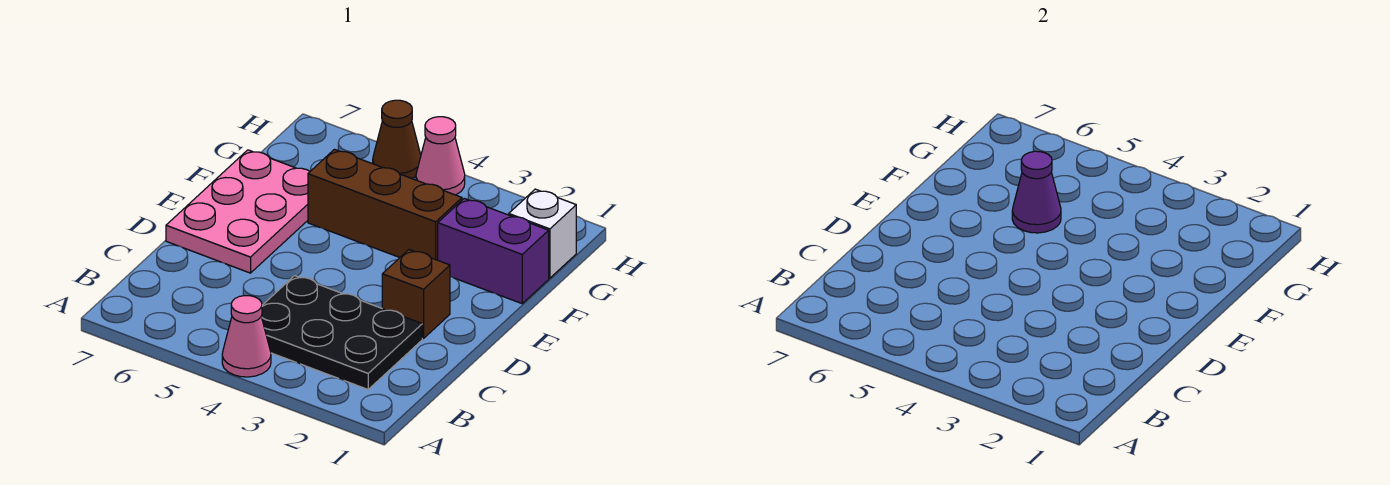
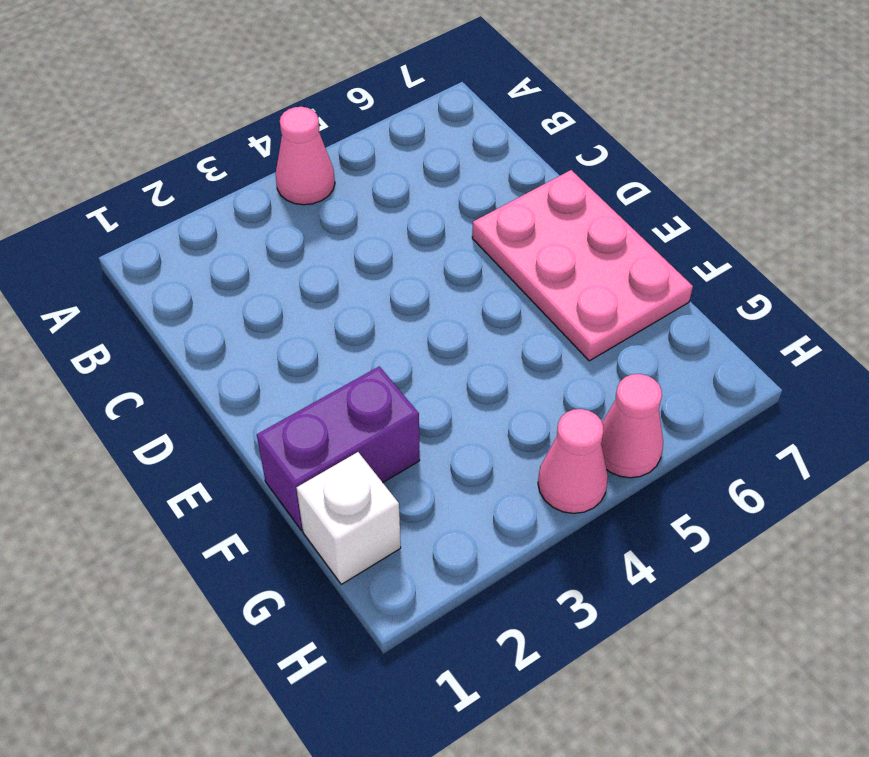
pink cone H5 level 1 -> brown cone H5 level 1
none -> black plate B2:C4 level 1
none -> brown brick D2 level 1

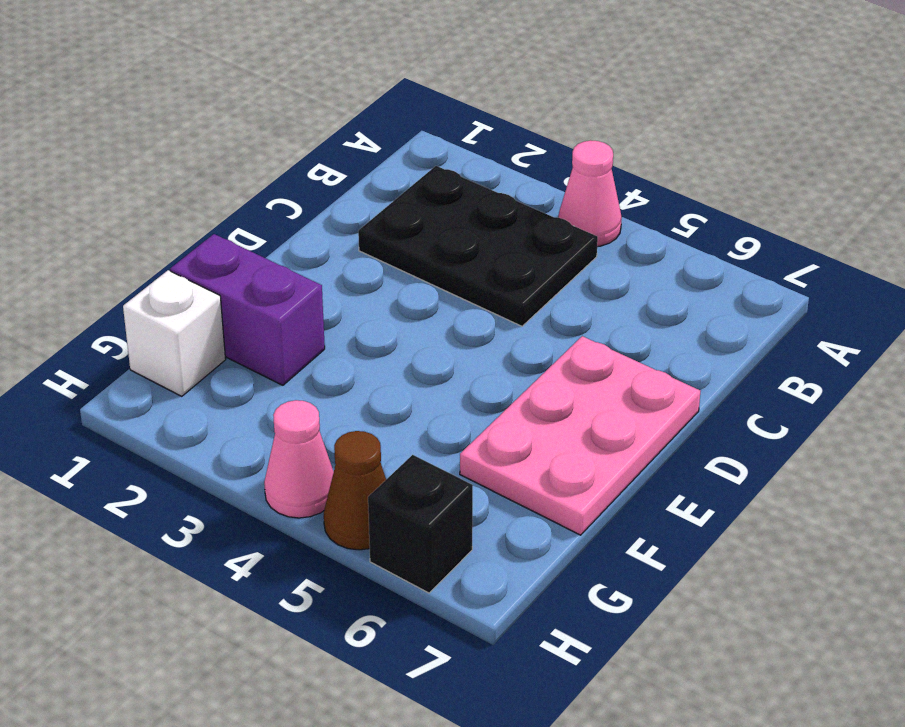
black brick H6 level 1 -> none
none -> brown brick D2 level 1
none -> brown brick F3:F5 level 1

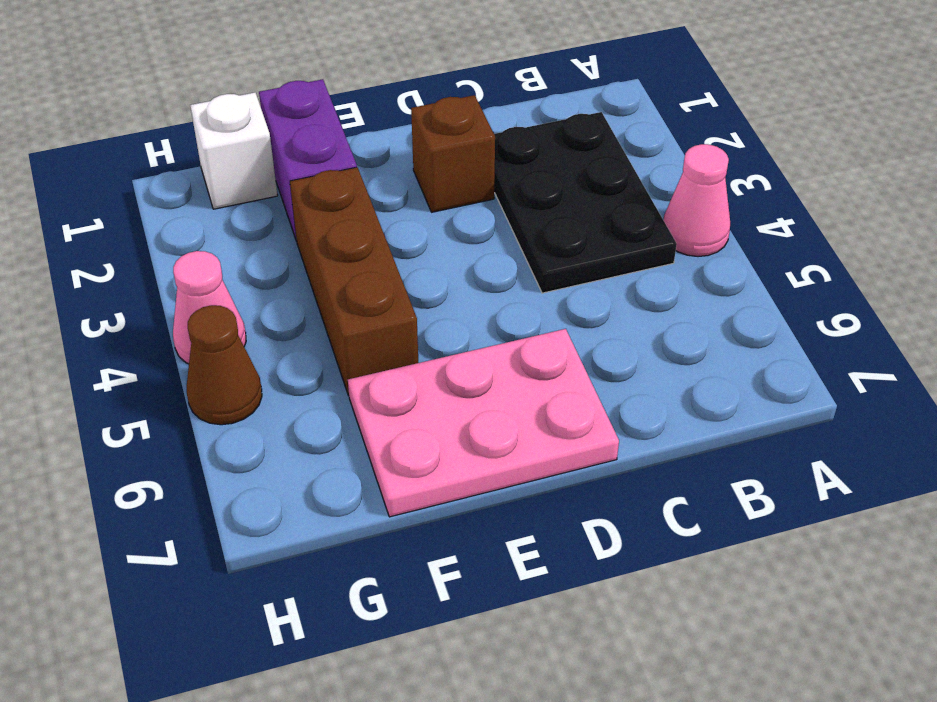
none -> purple cone F5 level 2

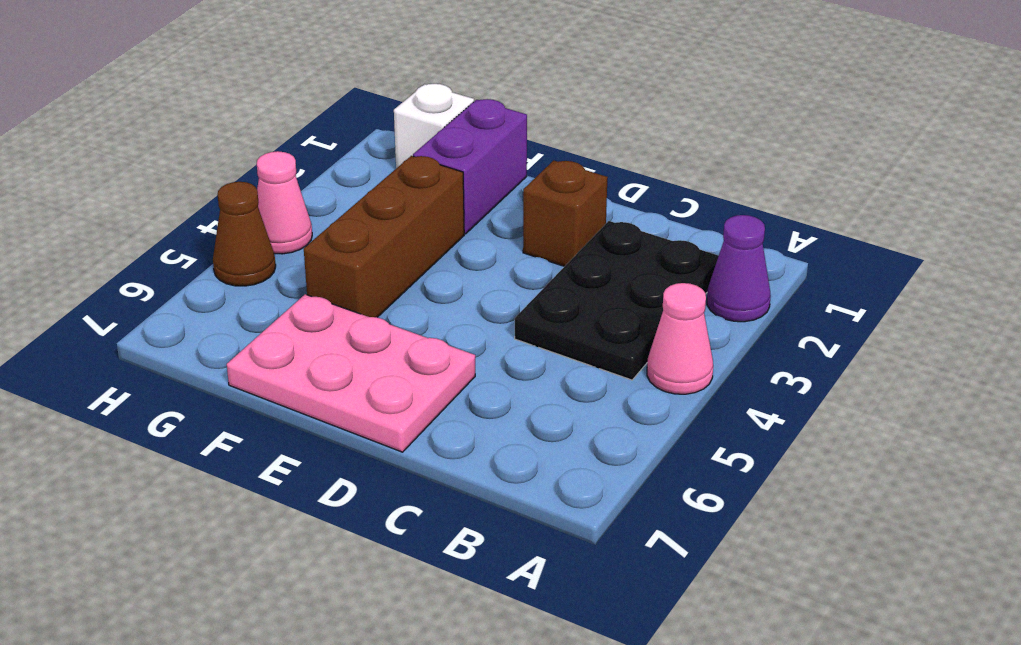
purple cone A2 level 1 -> purple cone F5 level 2

